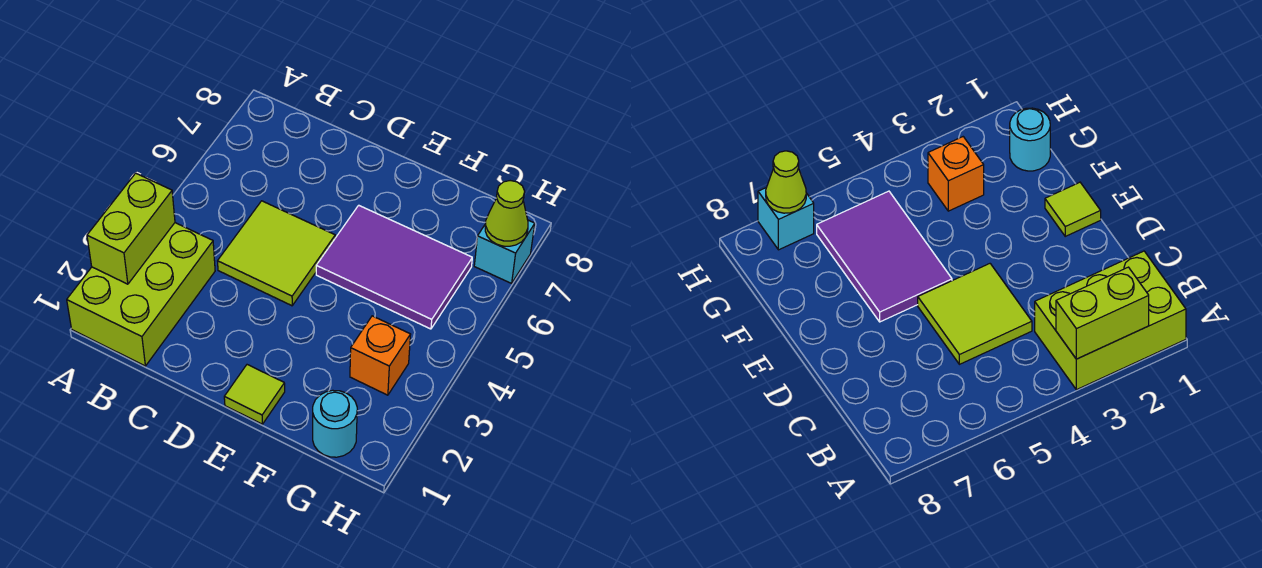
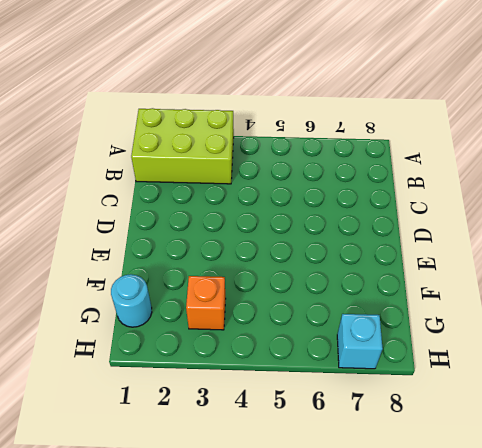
none -> lime tile C4:D5 level 1
none -> lime tile E1 level 1

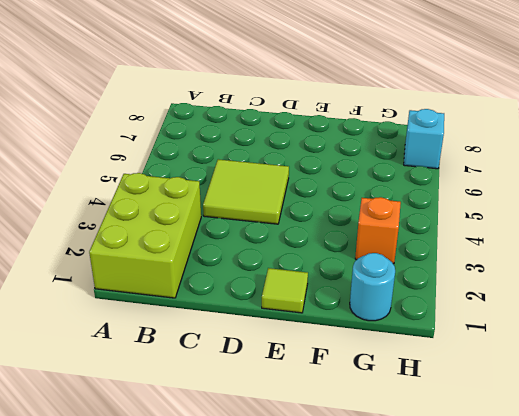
none -> purple tile E5:G6 level 1
none -> lime brick A2:A3 level 2

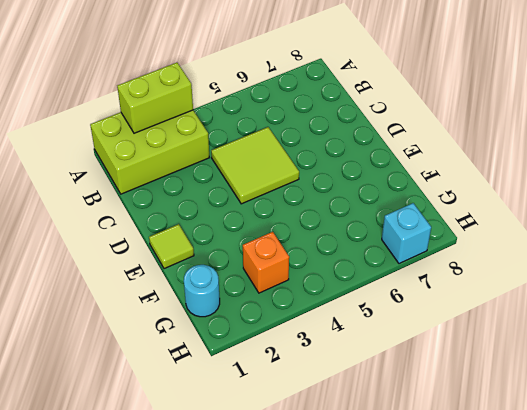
none -> purple tile E5:G6 level 1
none -> lime cone H7 level 2

